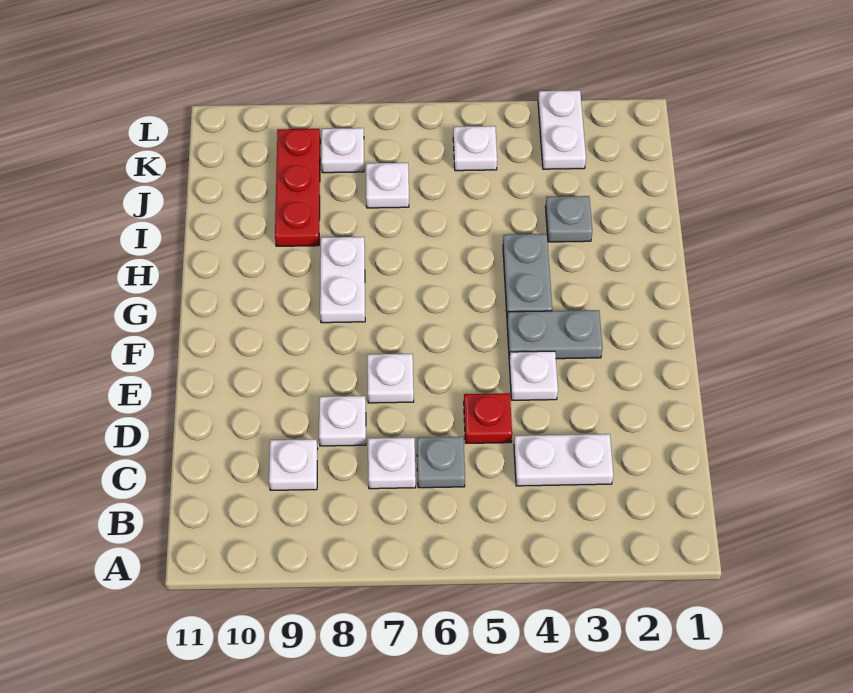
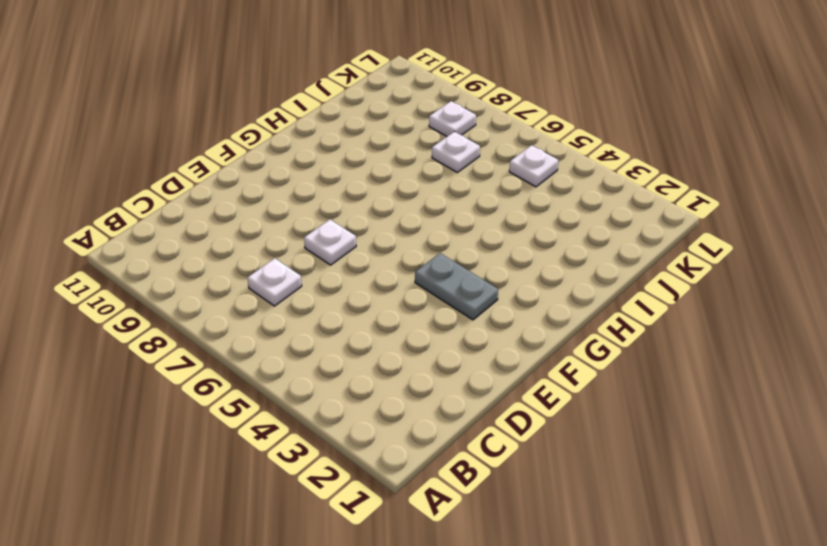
none -> white plate C3:C4 level 1
none -> grey plate C6 level 1
none -> white plate C9 level 1

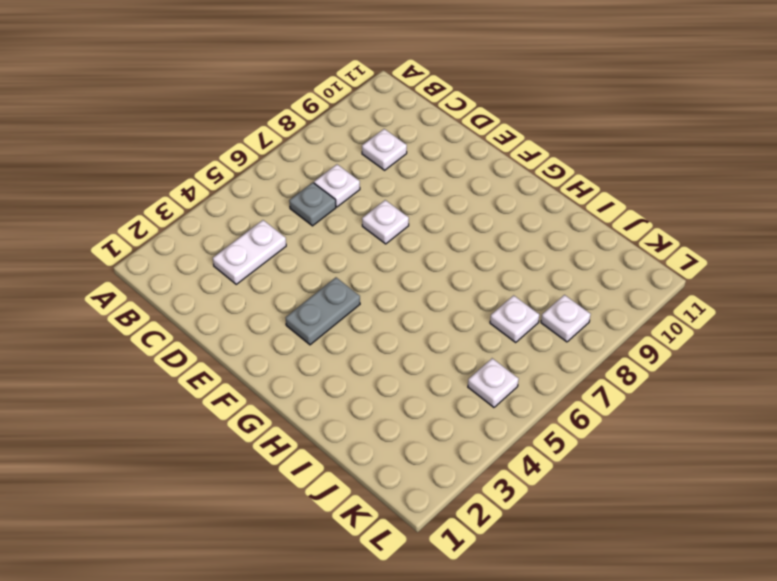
none -> red plate D5 level 1
none -> white plate D8 level 1
none -> white plate E4 level 1

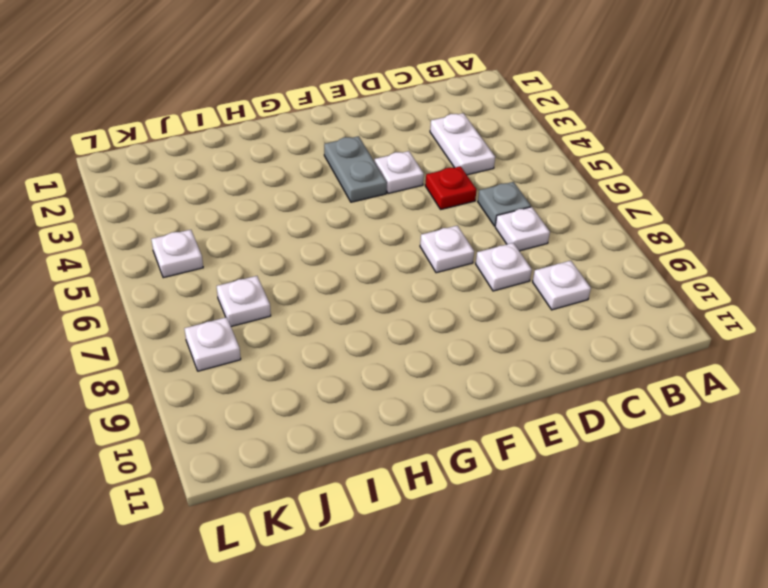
none -> grey plate G4:H4 level 1
none -> white plate G8:H8 level 1
none -> grey plate I3 level 1

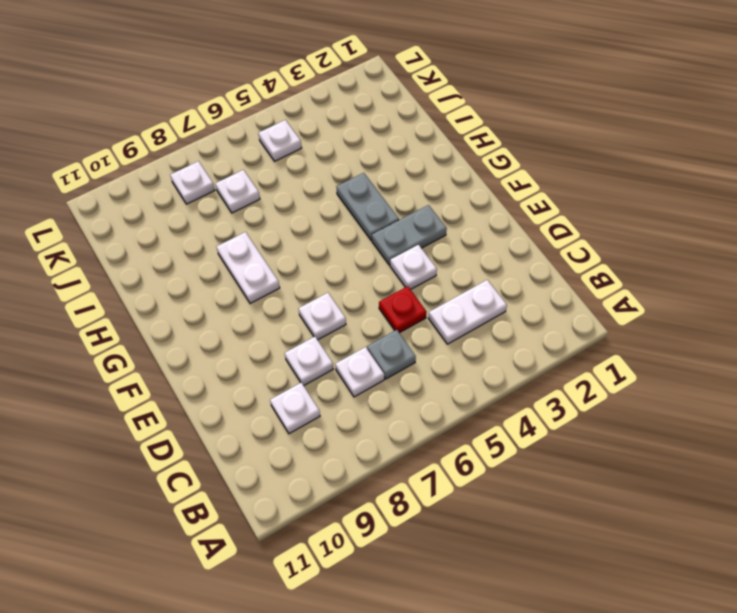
none -> grey plate I3 level 1
none -> red plate I9:K9 level 1
none -> white plate K3:L3 level 1

